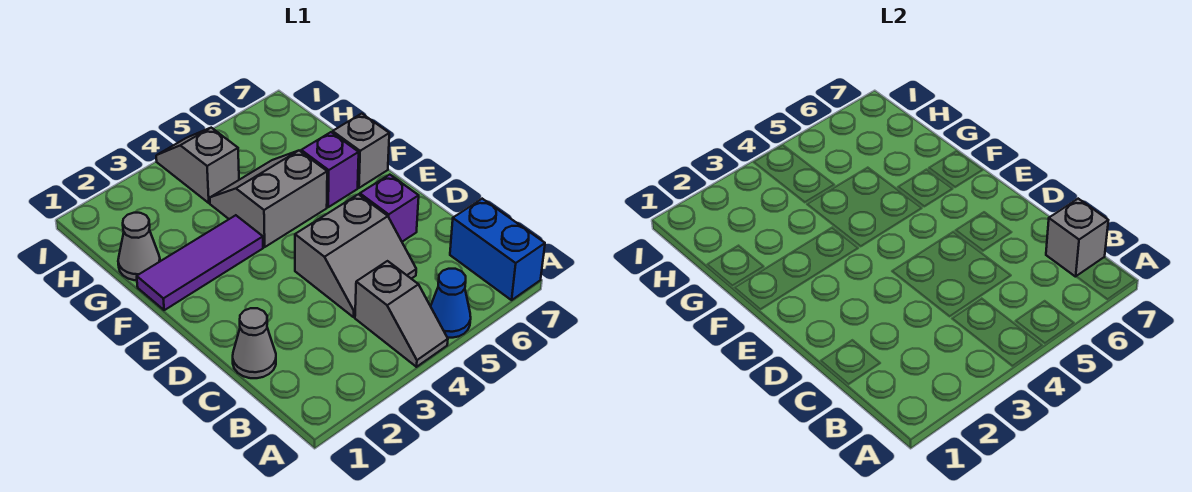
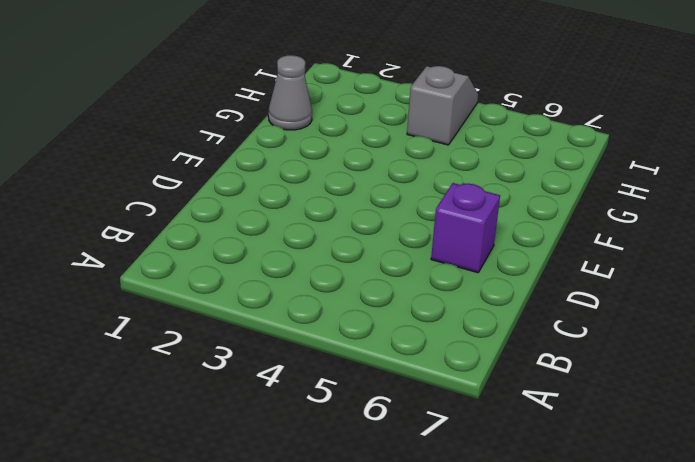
none -> grey slope A4:B4 level 1 top B
none -> blue cone A5 level 1
none -> blue brick A7:B7 level 1

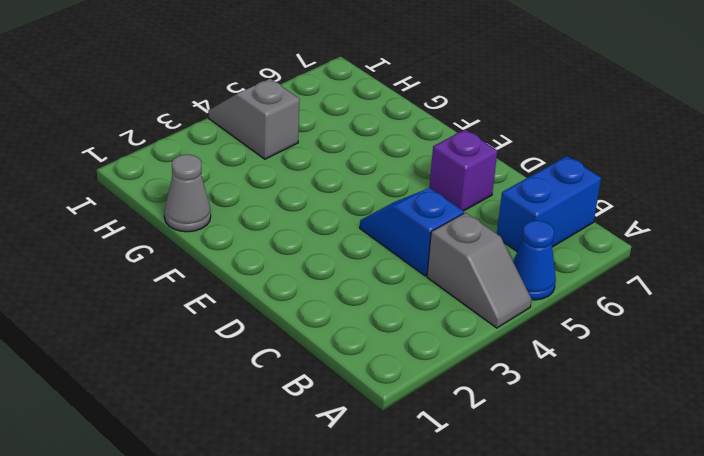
blue brick B6:B7 level 1 -> blue brick A7:B7 level 1
blue slope C4:D4 level 1 top C -> grey slope C4:D5 level 1 top D
none -> grey cone C1 level 1
none -> purple tile F1:F3 level 1
none -> grey slope F4:G5 level 1 top F

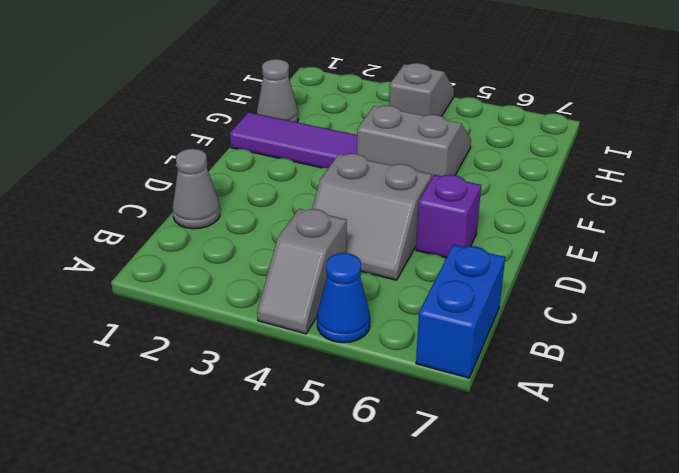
none -> purple brick F6 level 1
none -> grey brick F7 level 1
none -> grey brick B7 level 2

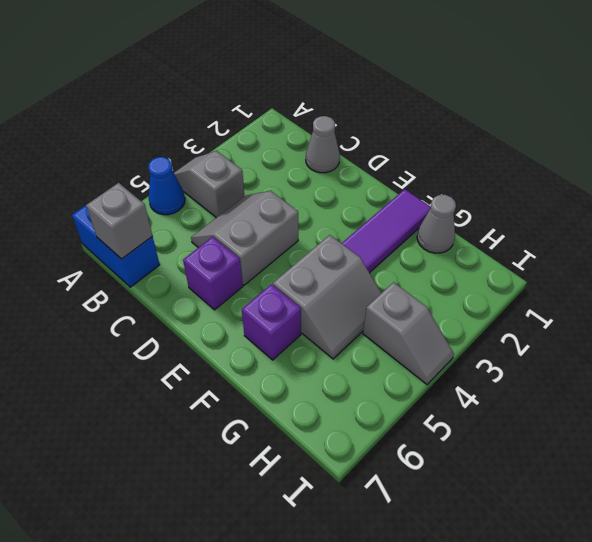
none -> grey brick F7 level 1

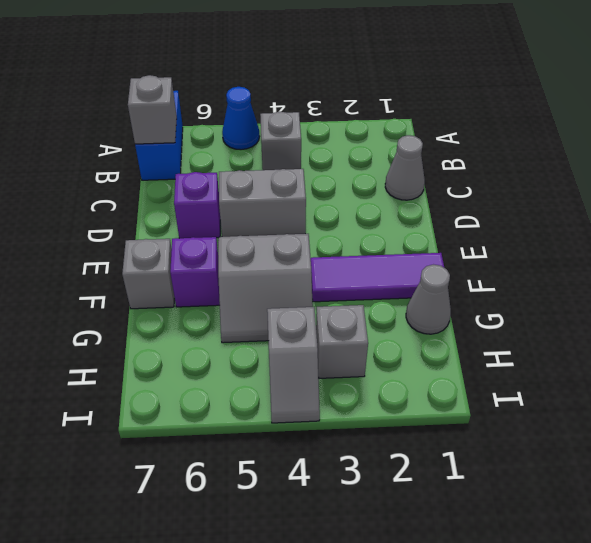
grey brick H3 level 1 -> none

